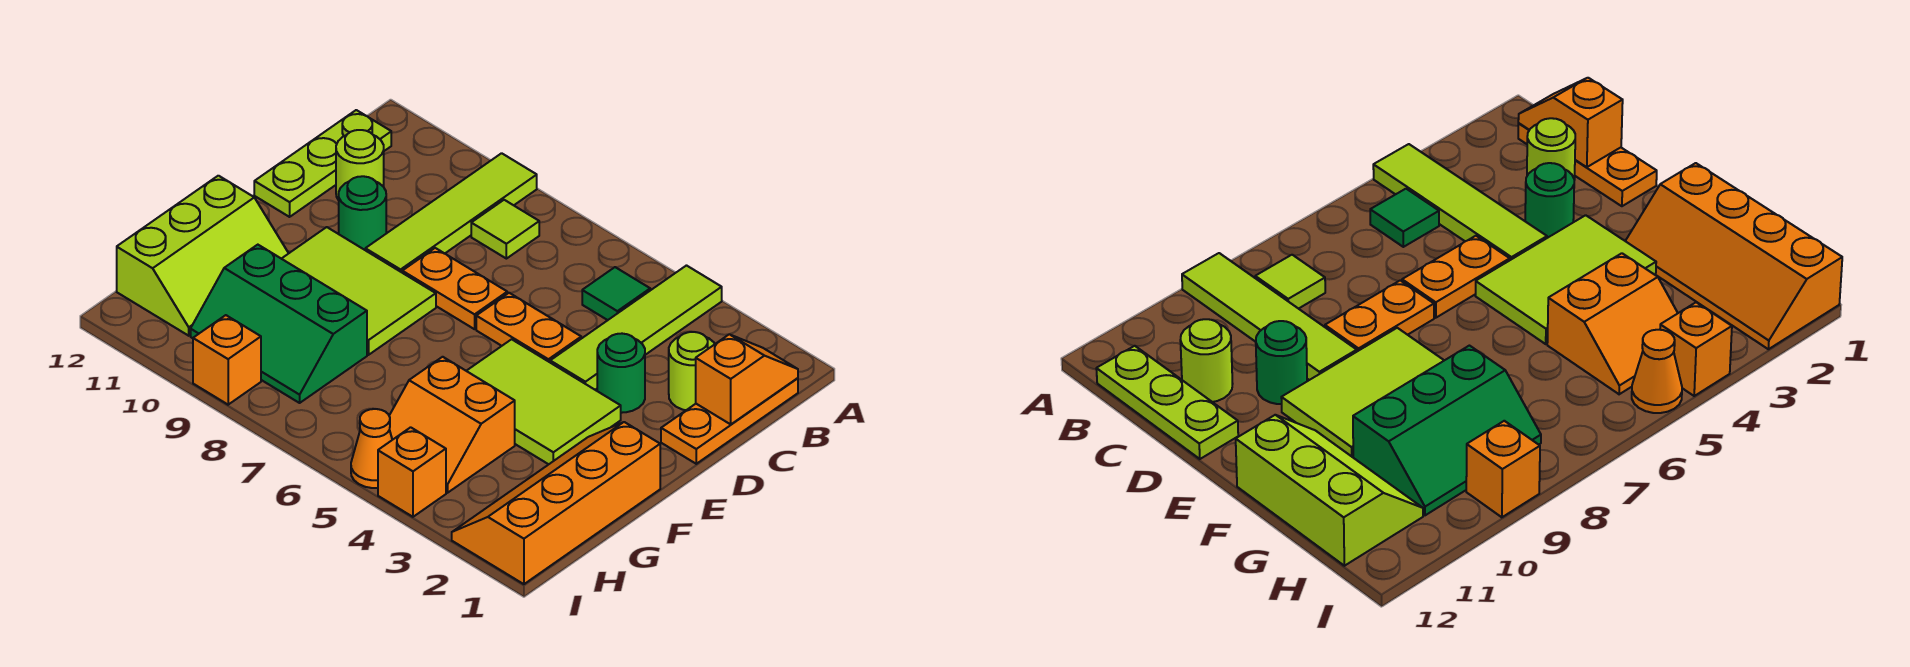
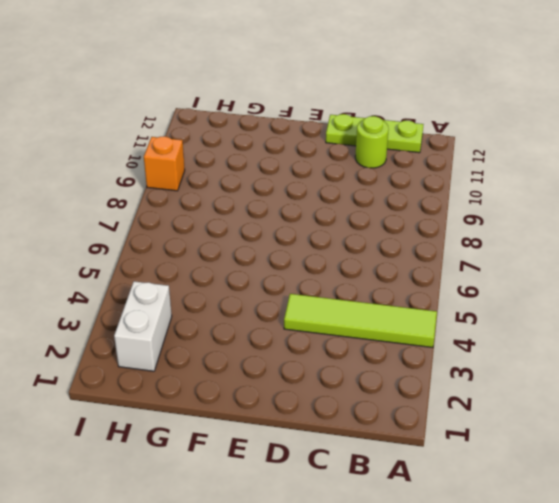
white brick H2:H3 level 1 -> orange slope F1:I2 level 1 top 1
none -> lime tile A9:D9 level 1
none -> orange plate B1:D1 level 1
none -> green tile B5 level 1

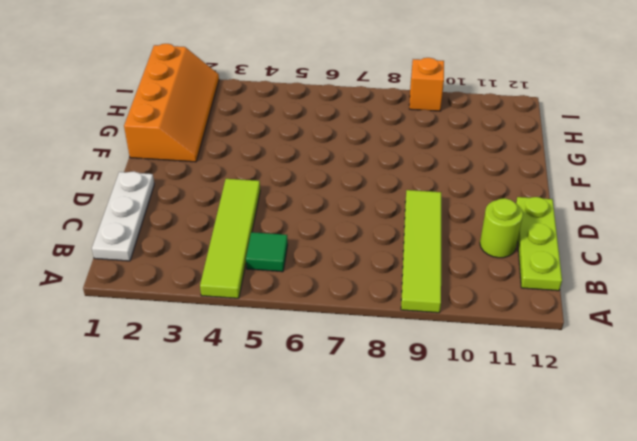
white plate B1:D1 level 1 -> orange plate B1:D1 level 1
none -> lime tile B8 level 1
none -> lime round brick C2 level 1
none -> green round brick D3 level 1

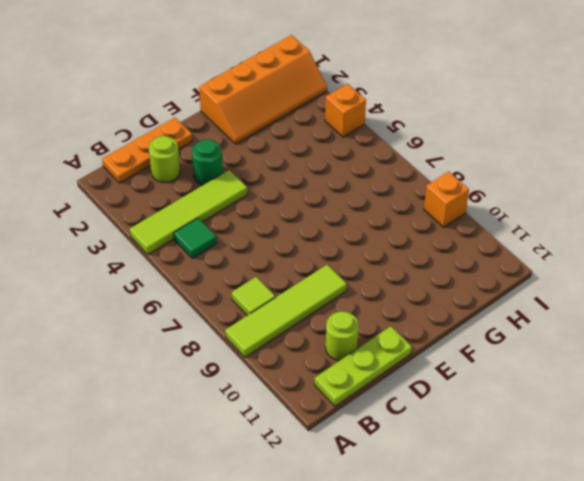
none -> orange plate D5:D6 level 1
none -> orange plate D7:D8 level 1
none -> green round brick D10 level 1

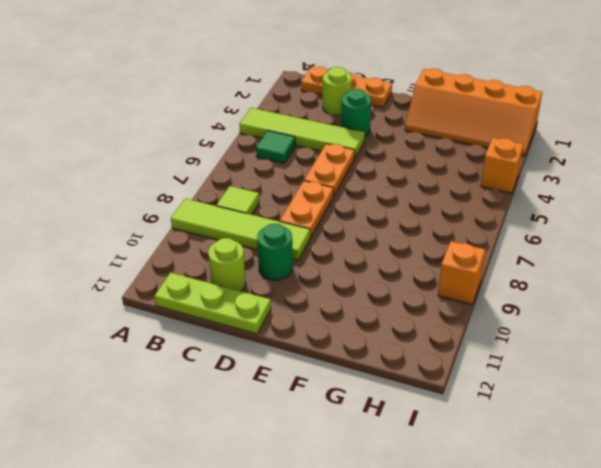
none -> lime tile E3:F5 level 1
none -> lime tile E8:F10 level 1
none -> lime slope F11:H12 level 1 top 12

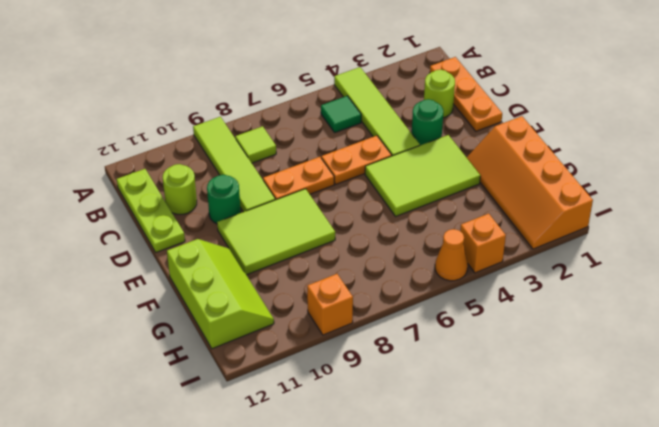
none -> orange slope G4:H5 level 1 top G
none -> green slope G8:H10 level 1 top G
none -> orange slope B1:C1 level 2 top C

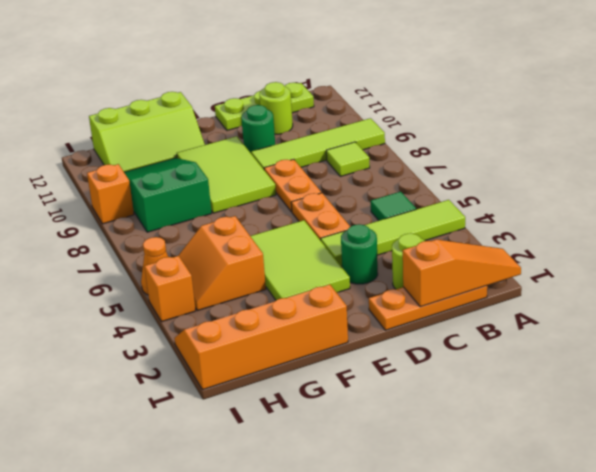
orange slope A1:C1 level 2 top C -> orange slope B1:C1 level 2 top C
green slope G8:H10 level 1 top 8 -> green slope G8:H10 level 1 top G

